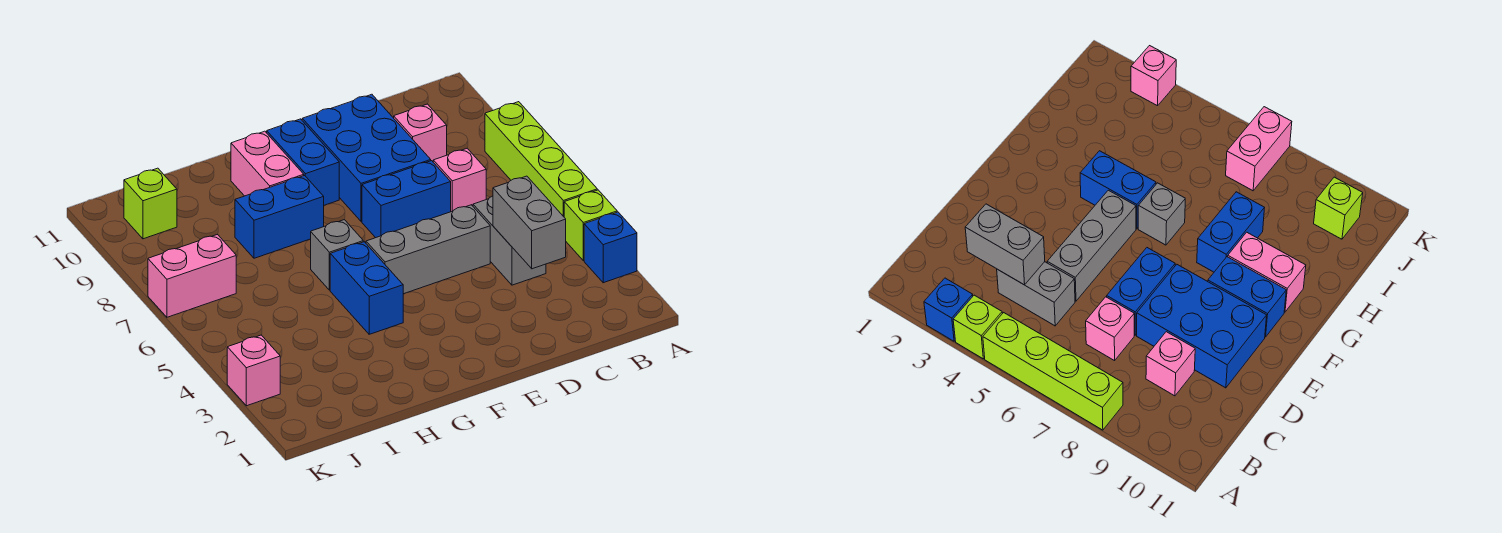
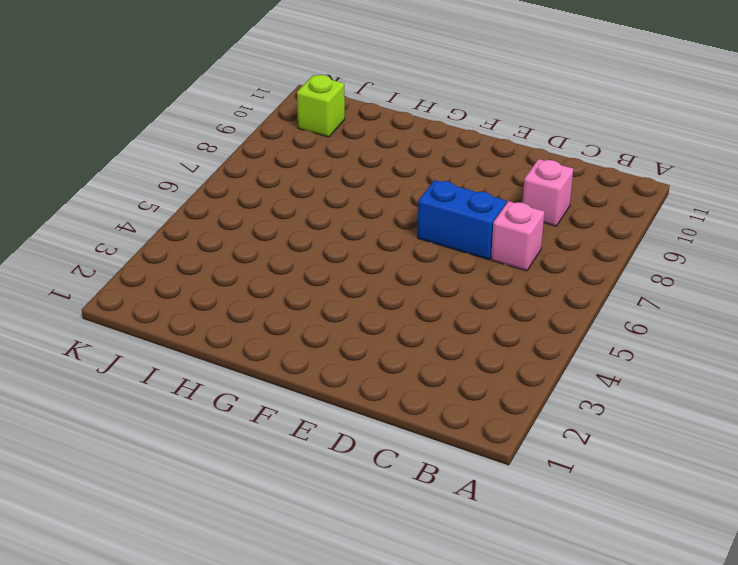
none -> blue brick A3 level 1
none -> lime brick A4 level 1
none -> lime brick A5:A8 level 1

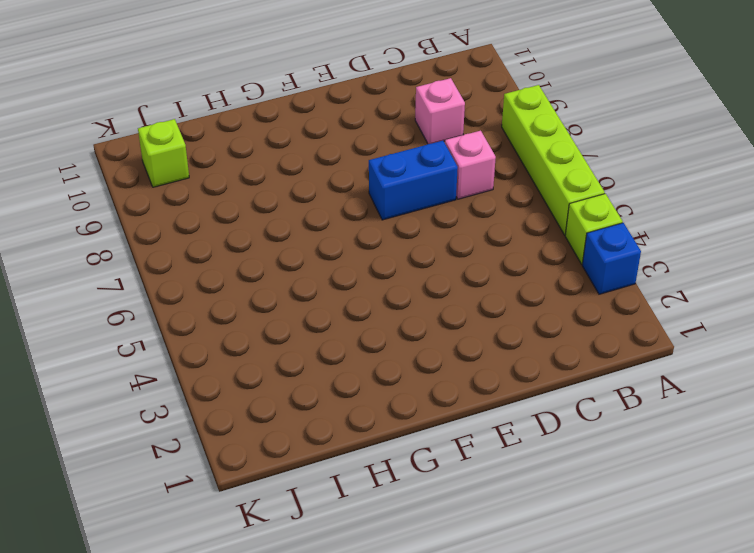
none -> grey brick C4:C5 level 1
none -> grey brick D5:F5 level 1
none -> blue brick D8:E10 level 1

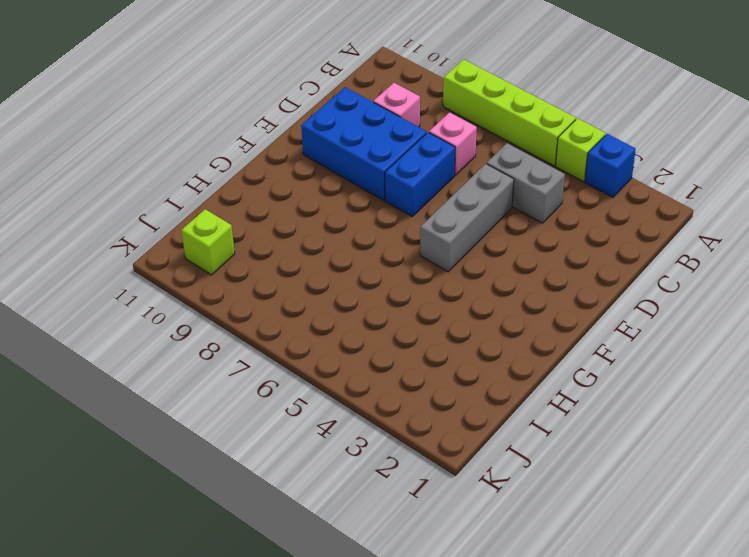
none -> blue brick F9:F10 level 1
none -> blue brick G4:G5 level 1
none -> grey brick G6 level 1

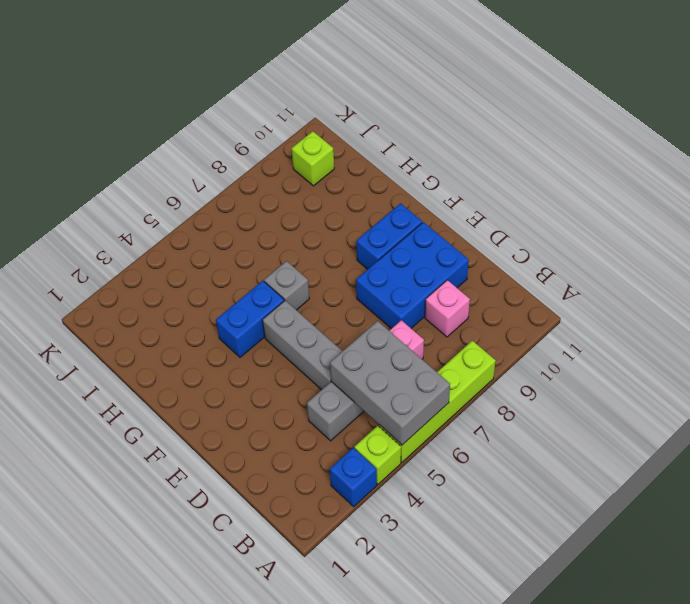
grey brick A5:C6 level 2 -> none
none -> blue brick D7:E7 level 1
none -> blue brick G8:H8 level 1
none -> pink brick G9:G10 level 1

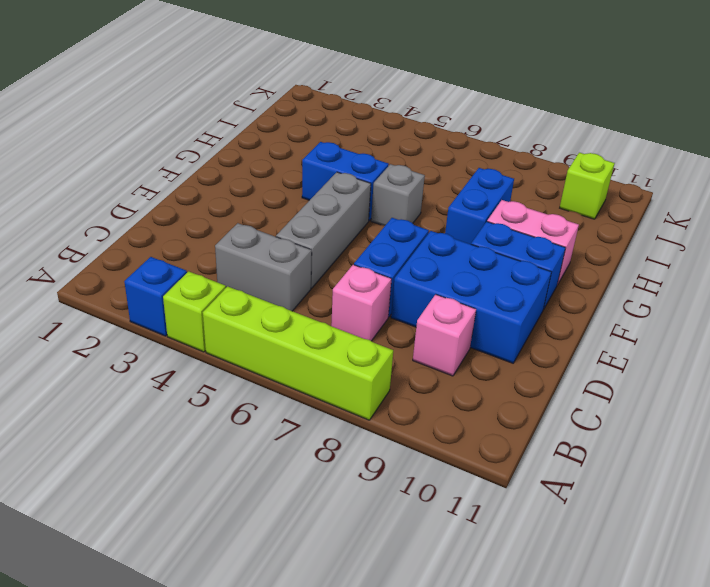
none -> pink brick J7:K7 level 1
none -> pink brick K3 level 1
none -> grey brick C3:C4 level 2

